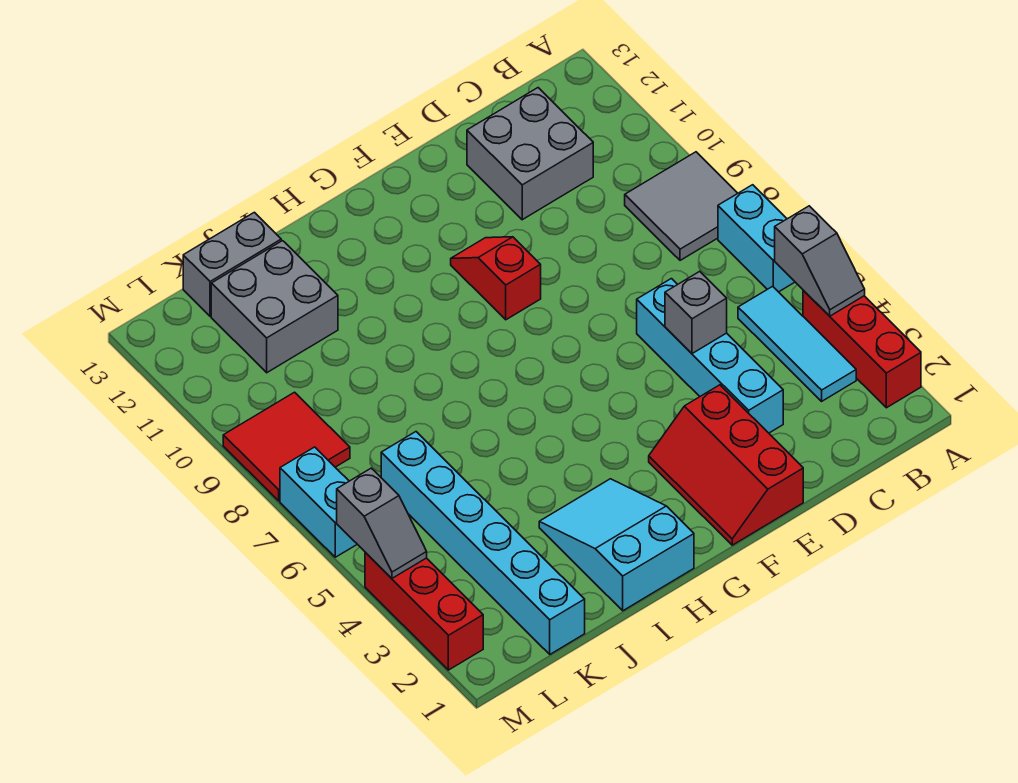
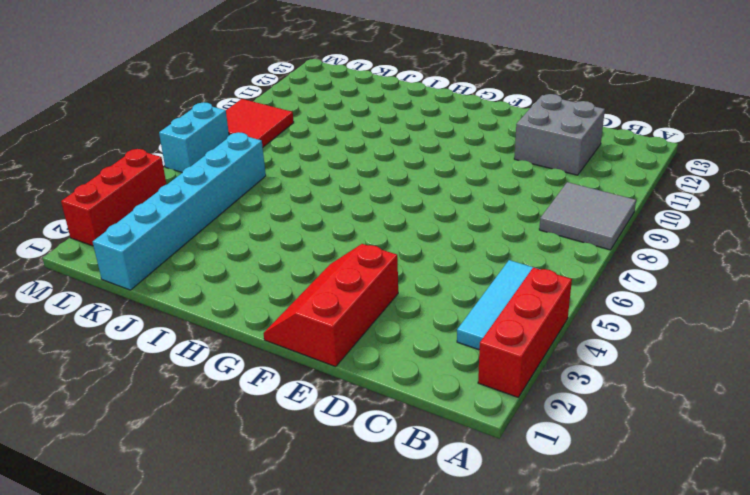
none -> cyan brick A6:A7 level 1
none -> cyan brick D3:D6 level 1
none -> red slope F9:F10 level 1 top 9

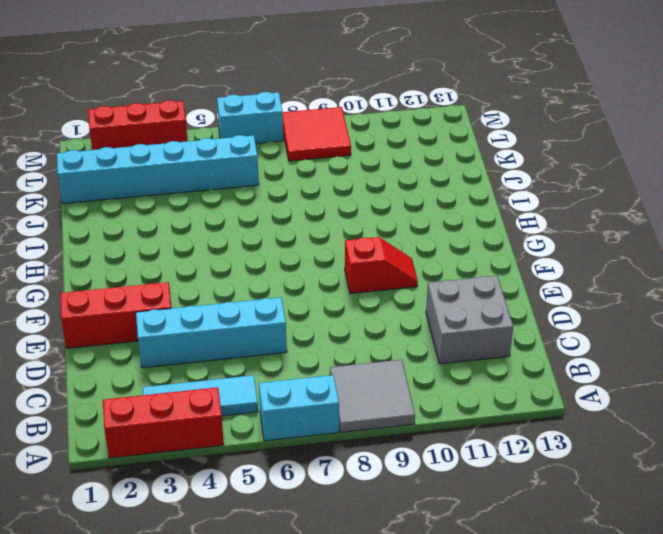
none -> cyan slope H1:I3 level 1 top 1
none -> grey brick J11:K12 level 1
none -> grey brick J13:K13 level 1

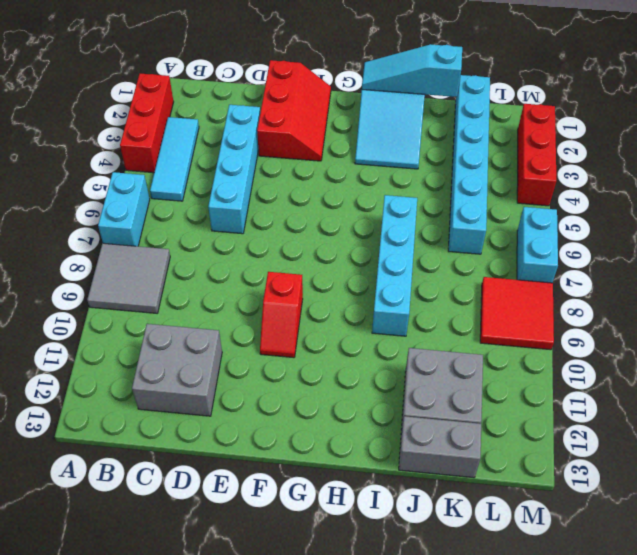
cyan slope H1:J1 level 2 top J -> none
cyan brick I6:I9 level 1 -> none
none -> grey slope A4:A5 level 2 top 5
none -> grey brick D5 level 2
none -> grey slope M4:M5 level 2 top 5

